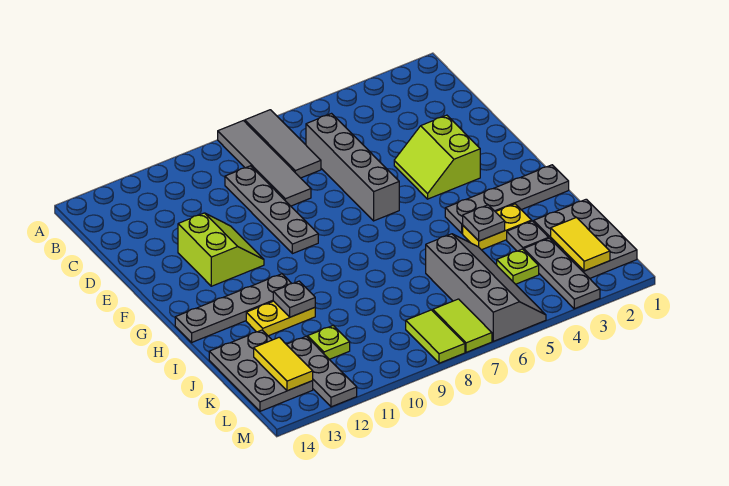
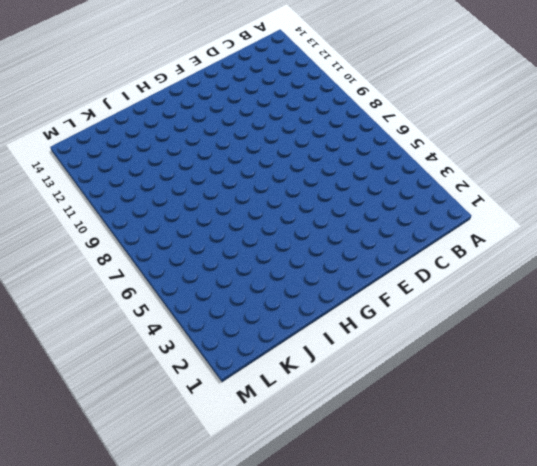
none -> grey tile A7:C7 level 1
none -> grey tile A8:D8 level 1
none -> grey brick C6:F6 level 1

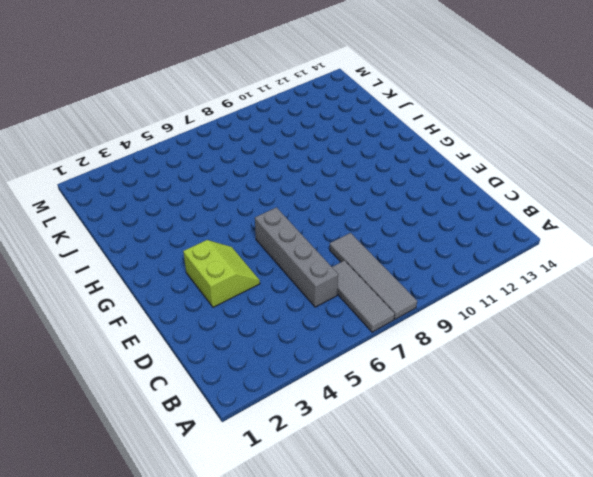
none -> grey plate C9:F9 level 1
none -> lime slope E11:F12 level 1 top 12
none -> grey plate H1:H4 level 1

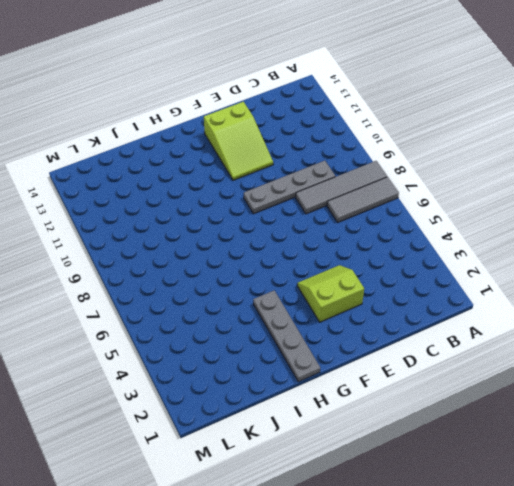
lime slope E11:F13 level 1 top 13 -> lime slope E11:F12 level 1 top 12
none -> grey brick C6:F6 level 1
none -> grey plate H11:H14 level 1
none -> yellow plate I3:I4 level 1

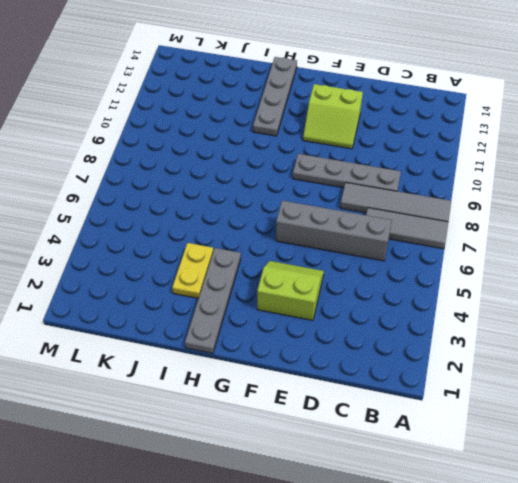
none -> yellow plate I11:I12 level 1
none -> grey plate J1:L2 level 1
none -> grey plate J3 level 1

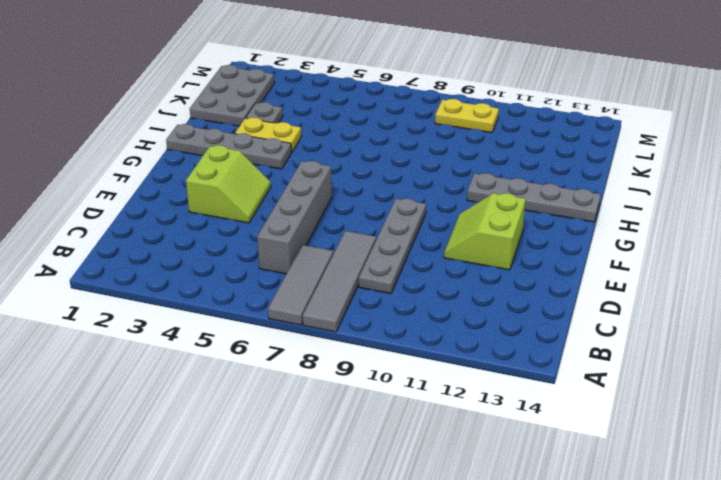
yellow plate L9:L10 level 1 -> yellow plate I11:I12 level 1
none -> grey slope J5:M6 level 1 top 6
none -> grey plate J13:L14 level 1
none -> grey plate K3:M3 level 1

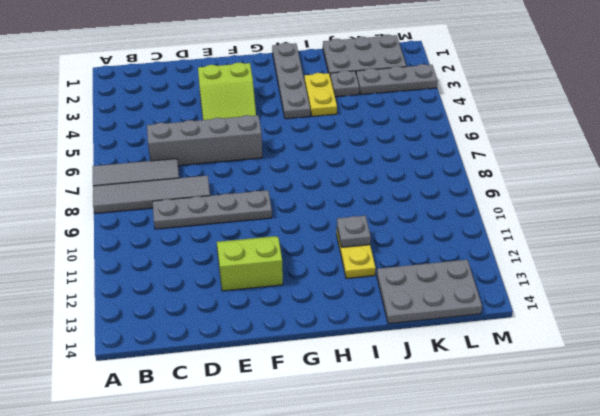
none -> grey plate H11:H14 level 1
none -> grey slope J5:M6 level 1 top 6
none -> lime plate K4 level 1

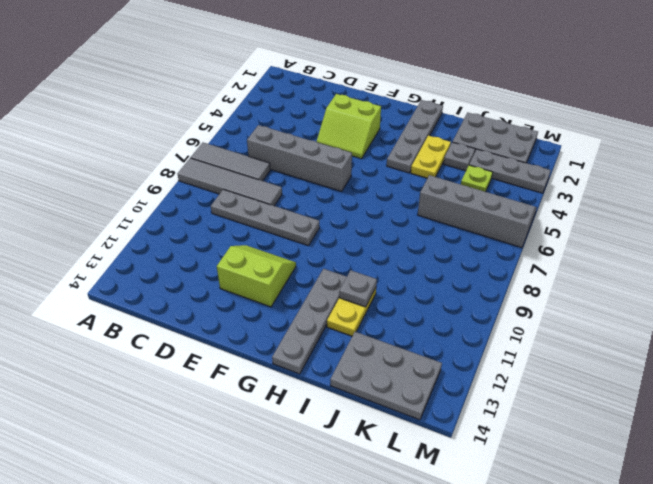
none -> lime plate K11 level 1
none -> grey plate K12:M12 level 1
none -> lime tile L7:M7 level 1

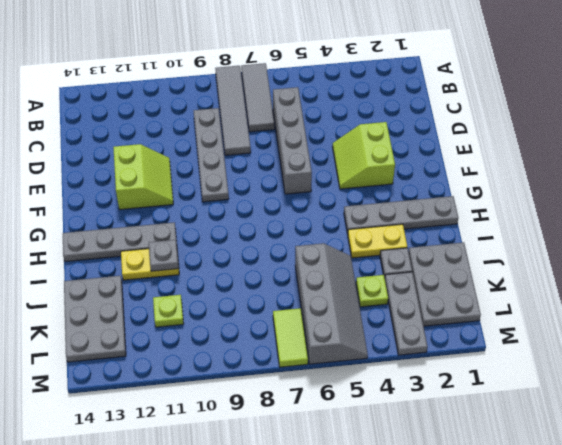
none -> grey plate K12:M12 level 1
none -> lime tile L8:M8 level 1
none -> grey plate I4 level 2

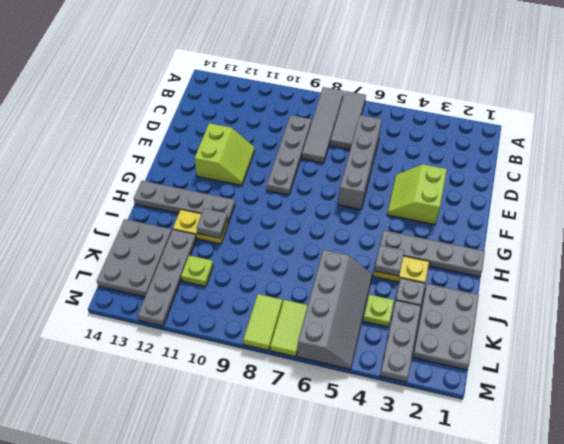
grey plate J12:M12 level 1 -> grey plate K12:M12 level 1
none -> yellow tile K2:L2 level 2
none -> yellow tile K13:L13 level 2

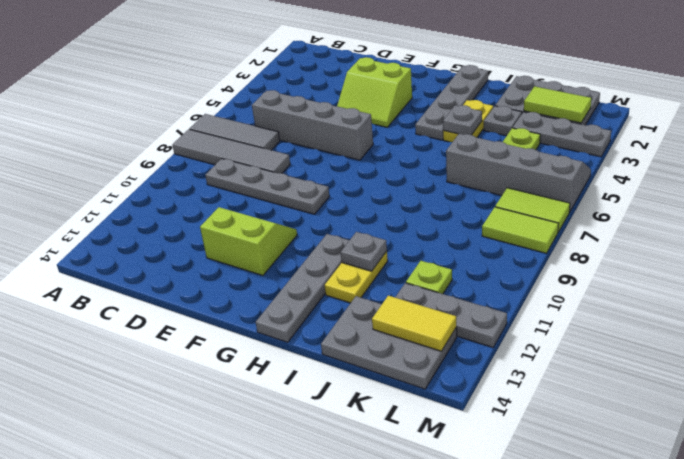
lime tile K2:L2 level 2 -> yellow tile K2:L2 level 2

